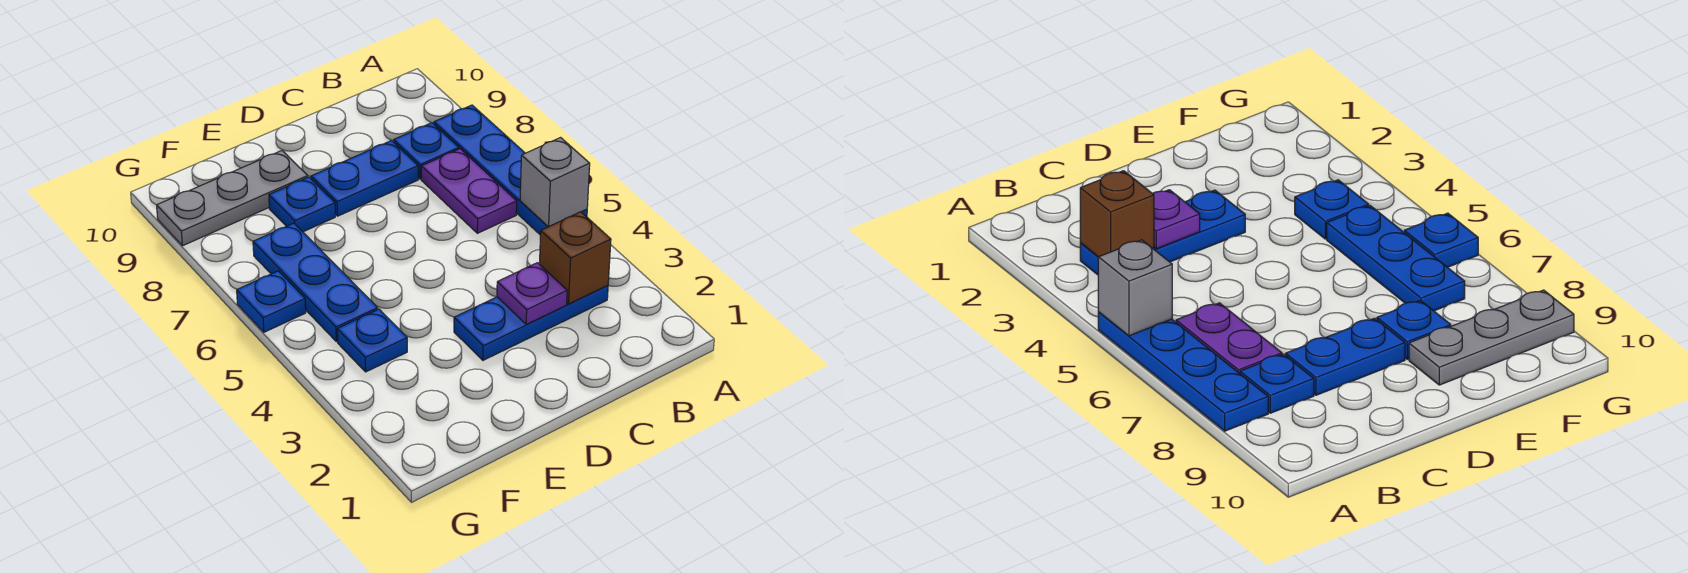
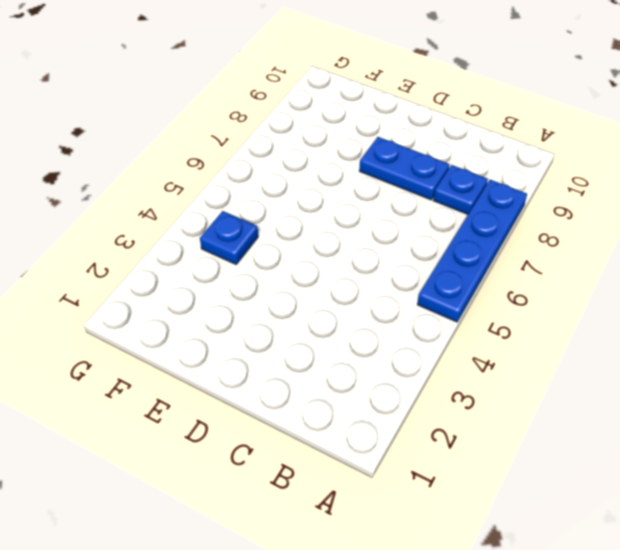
none -> blue plate B3:D3 level 1
none -> purple plate B6:B7 level 1
none -> blue plate E8 level 1

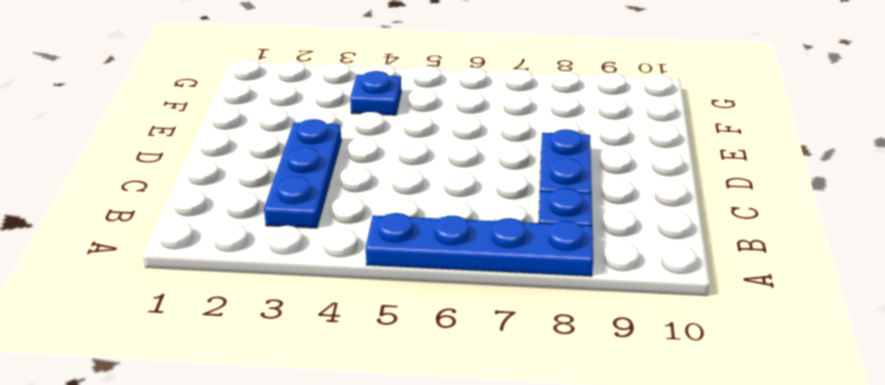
none -> purple plate B6:B7 level 1
none -> blue plate E8 level 1
none -> grey plate E9:G9 level 1

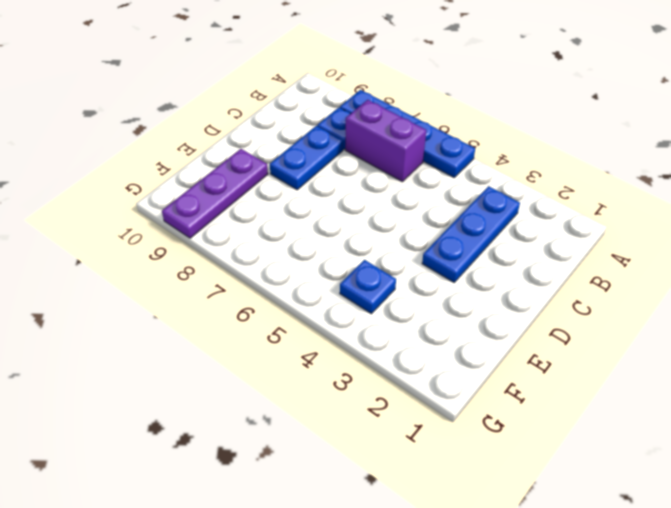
purple brick B6:B7 level 1 -> purple plate B6:B7 level 1
purple plate E9:G9 level 1 -> grey plate E9:G9 level 1
none -> blue plate E8 level 1
none -> blue plate F5:F7 level 1
none -> blue plate G6 level 1

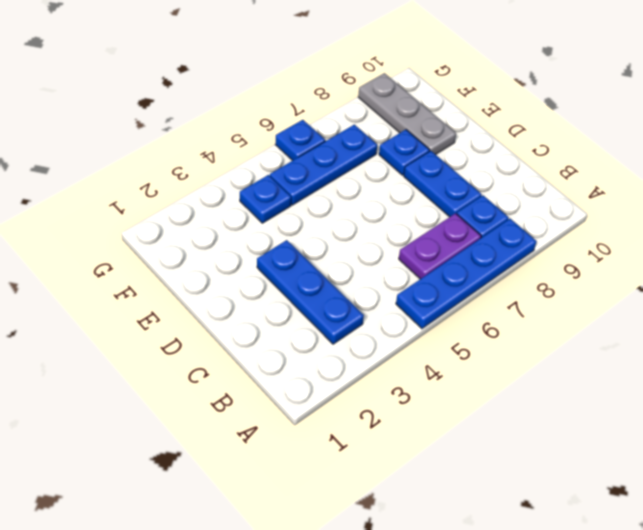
none -> grey brick A5 level 2
none -> brown brick B3 level 2
none -> purple plate C3 level 2

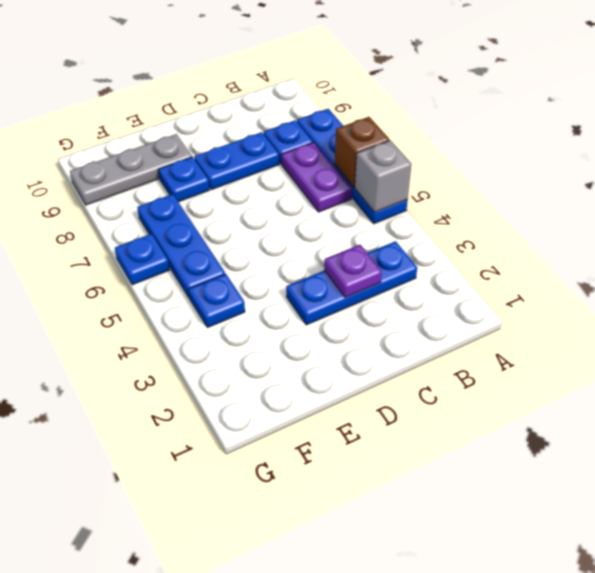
brown brick A6 level 2 -> brown brick B3 level 2

